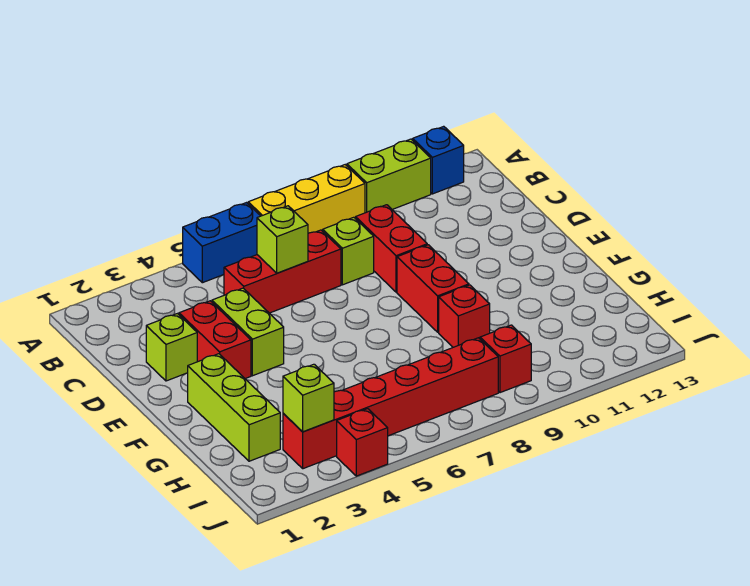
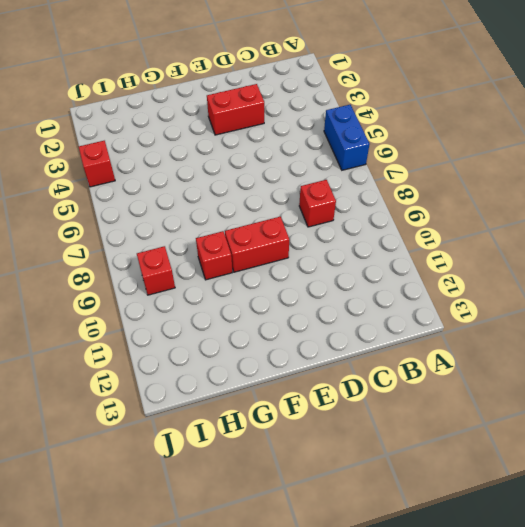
red brick C8 level 1 -> lime brick C8 level 1
none -> yellow brick A7:A9 level 1
none -> lime brick A10:A11 level 1
none -> blue brick A12 level 1

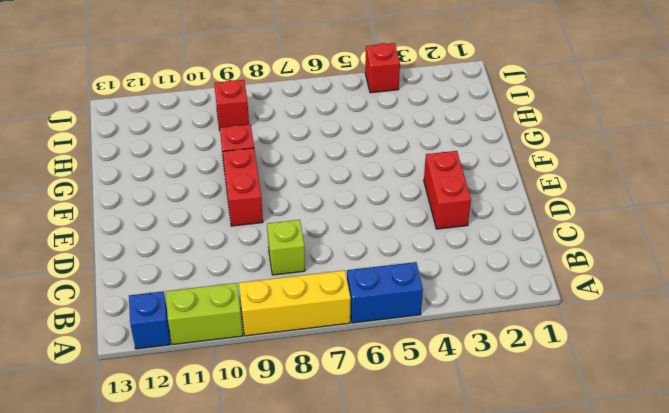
none -> red brick C5:C7 level 1
none -> red brick C9:D9 level 1
none -> lime brick D2 level 1

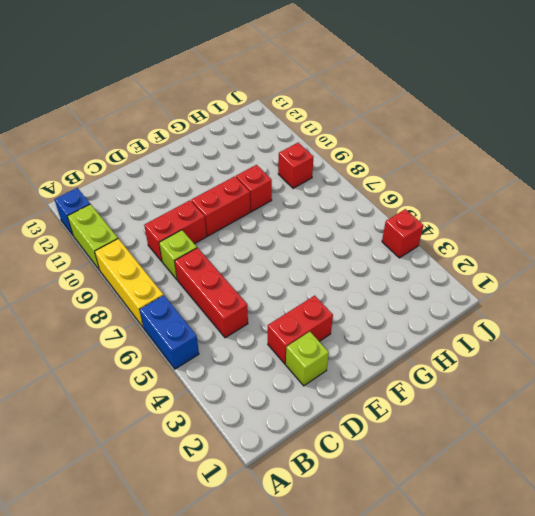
none -> lime brick D4:E4 level 1
none -> lime brick F2:H2 level 1
none -> red brick I3:I8 level 1

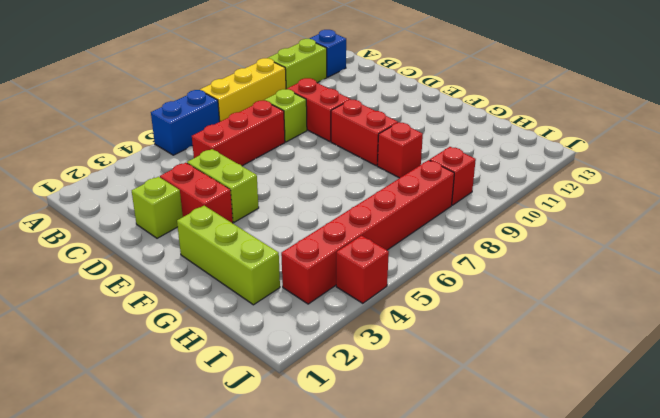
none -> lime brick C6 level 2
none -> lime brick I3 level 2

